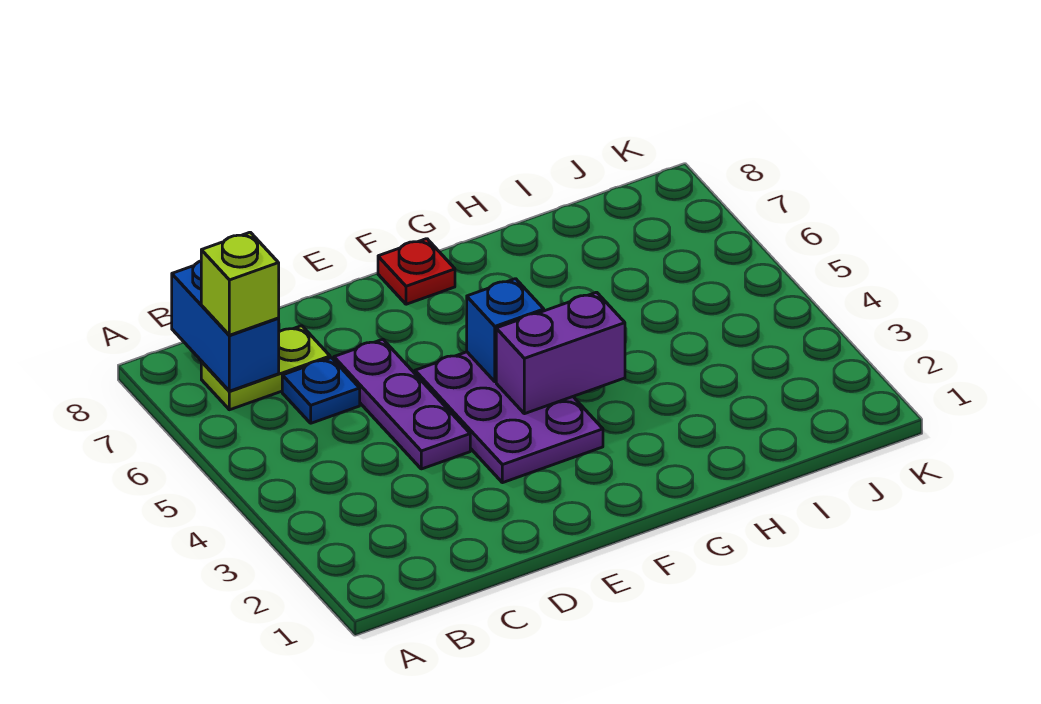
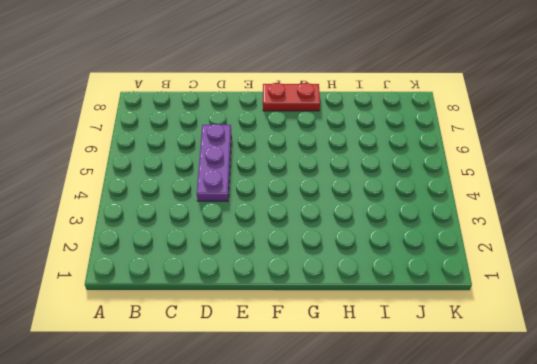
red plate F8:G8 level 1 -> red plate F8 level 1
none -> lime plate B7:C7 level 1
none -> blue plate C6 level 1

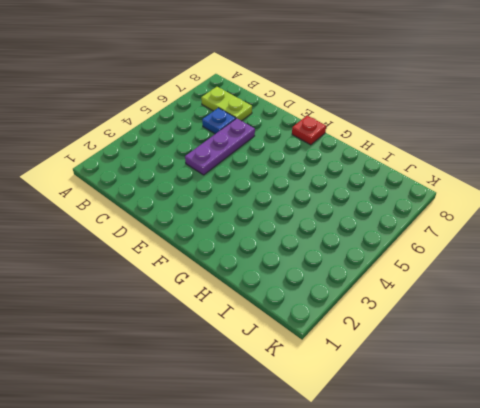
none -> purple plate E3:F5 level 1
none -> blue brick B7:B8 level 2

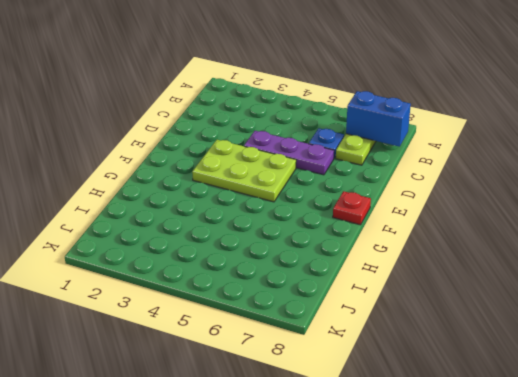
lime plate E3:F5 level 1 -> purple plate E3:F5 level 1
none -> purple brick F4:G4 level 2
none -> blue brick F5 level 2

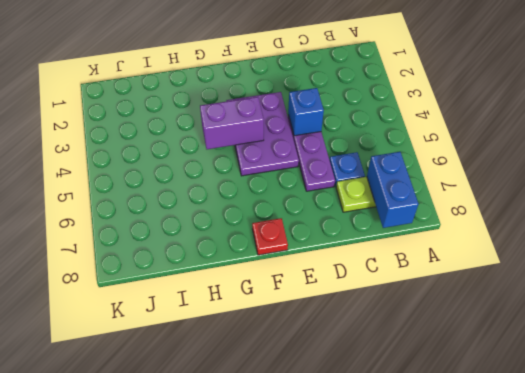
blue brick D4 level 2 -> blue brick F5 level 2
none -> lime brick B7 level 3

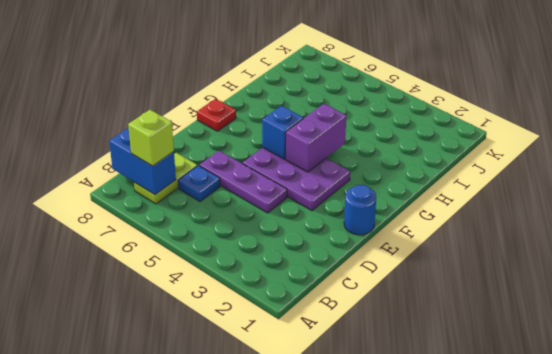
blue round brick E1 level 1 -> none

